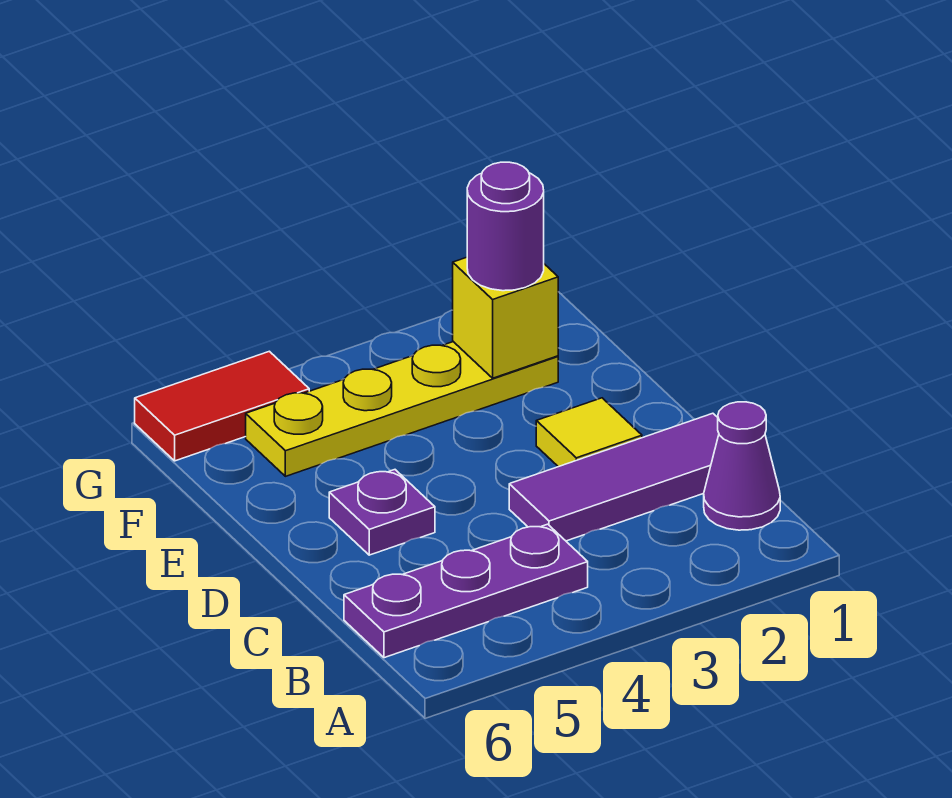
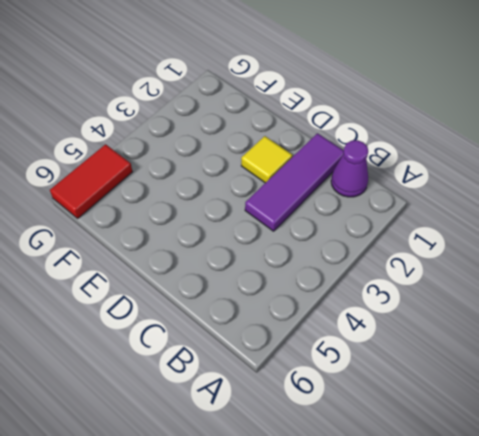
none -> purple plate B4:B6 level 1
none -> purple plate D5 level 1

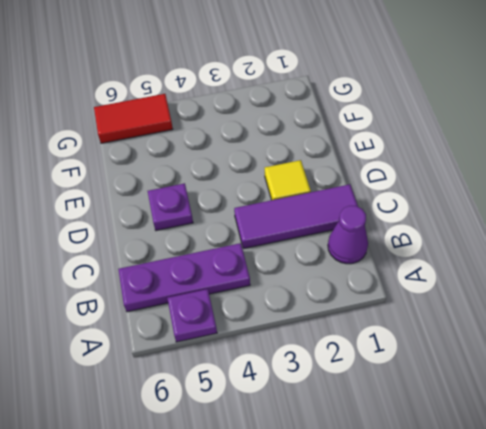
purple plate A5 level 1 -> none
none -> yellow plate F2:F5 level 1
none -> yellow brick F2 level 2

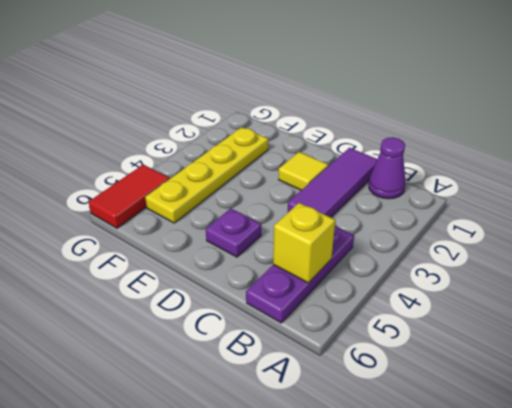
yellow brick B5 level 2 -> yellow brick F2 level 2
none -> purple round brick F2 level 3

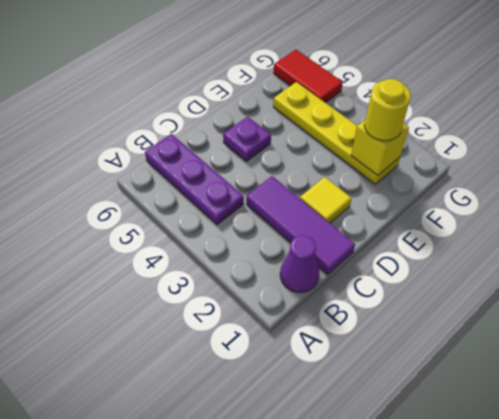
yellow round brick F2 level 3 -> purple round brick F2 level 3

